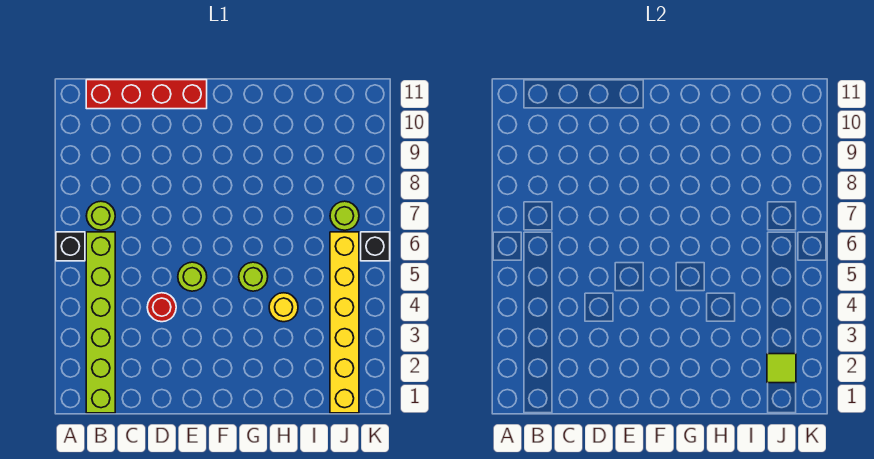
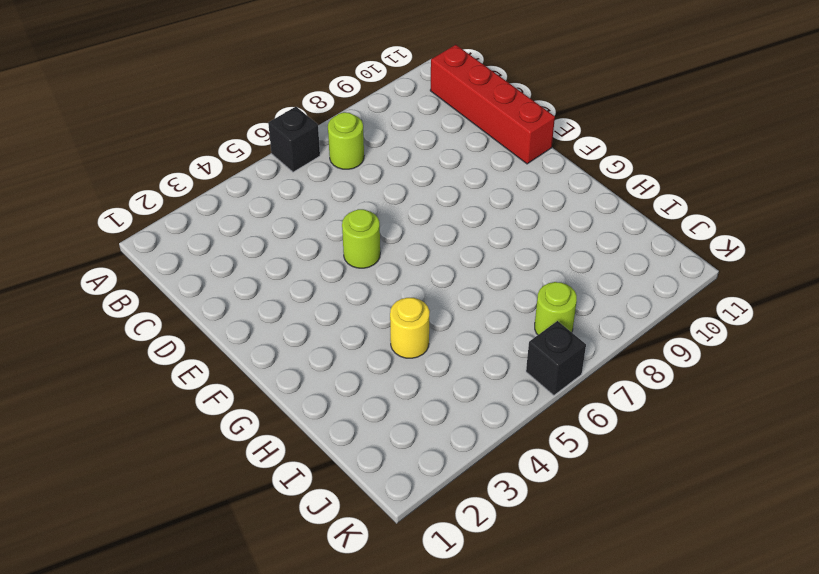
none -> lime brick B1:B6 level 1
none -> red round brick D4 level 1
none -> lime round brick G5 level 1

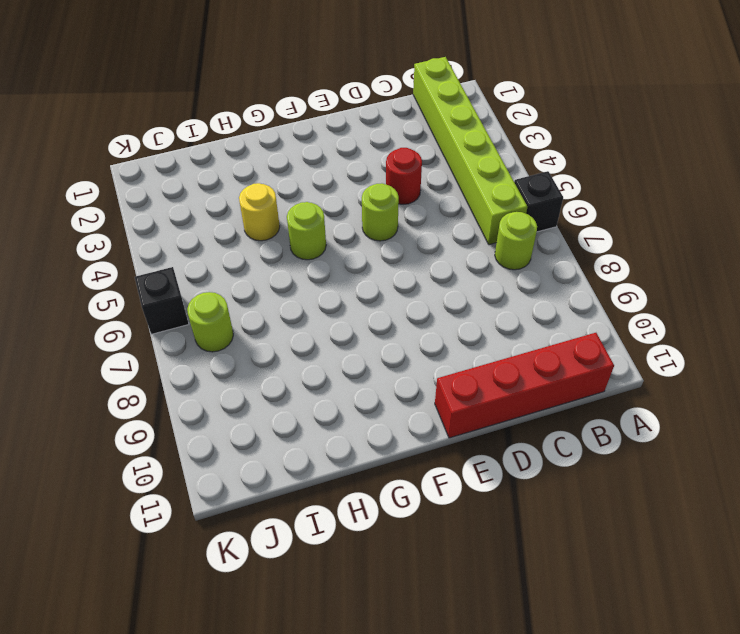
none -> yellow brick J1:J6 level 1
none -> lime tile J2 level 2

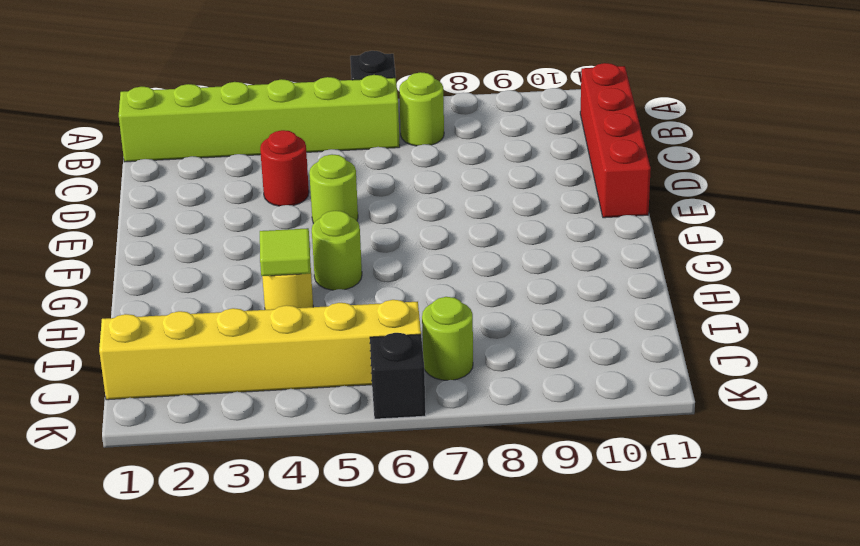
lime tile H4 level 2 -> lime tile J2 level 2

